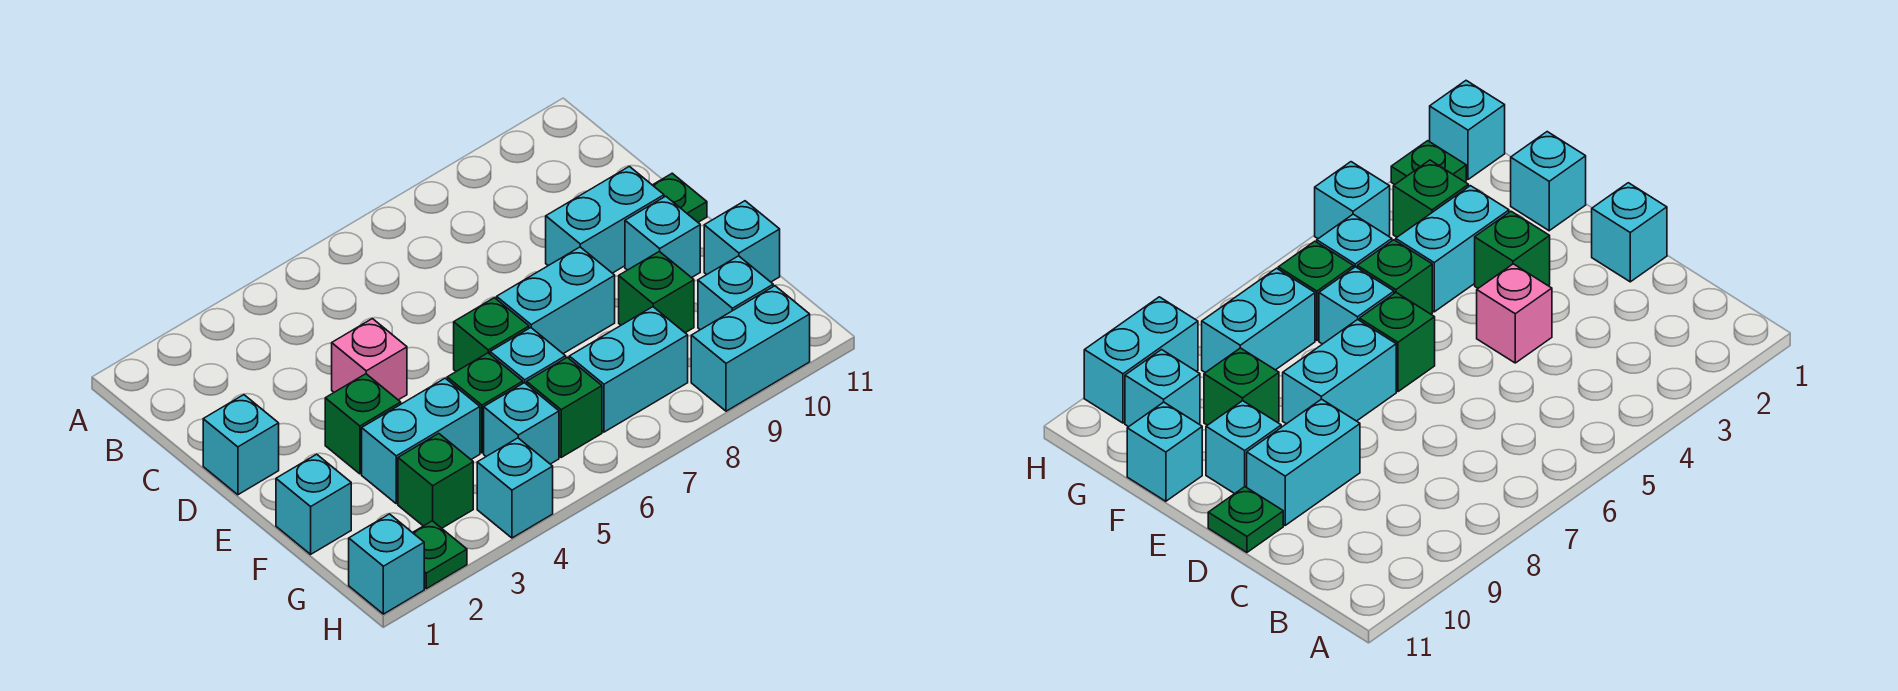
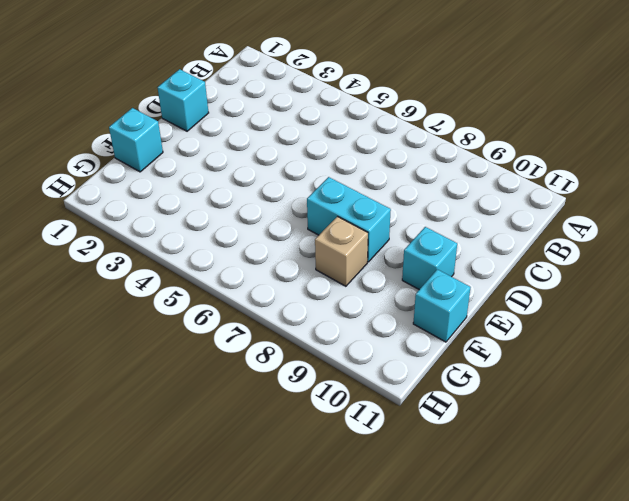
tan brick F8 level 1 -> none
none -> pink brick D4 level 1
none -> cyan brick D9:D10 level 1
none -> green plate D11 level 1

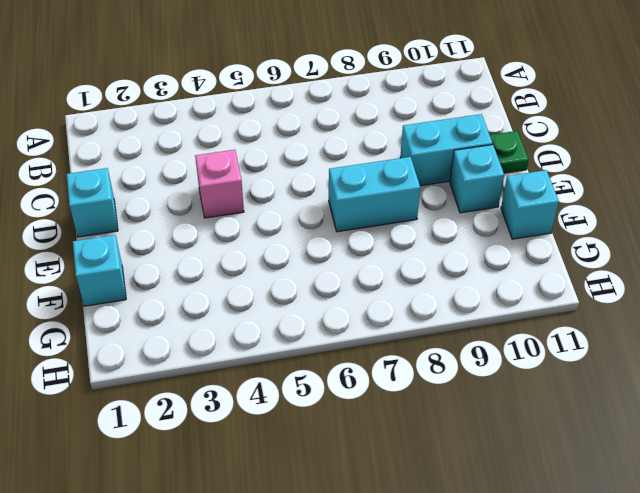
none -> green brick E3 level 1
none -> green brick E6 level 1
none -> cyan brick F3:F4 level 1

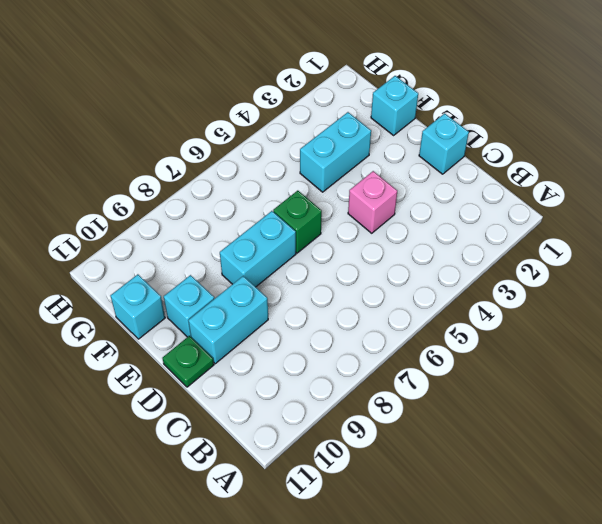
none -> green brick E3 level 1
none -> green brick F5 level 1
none -> cyan brick F6 level 1

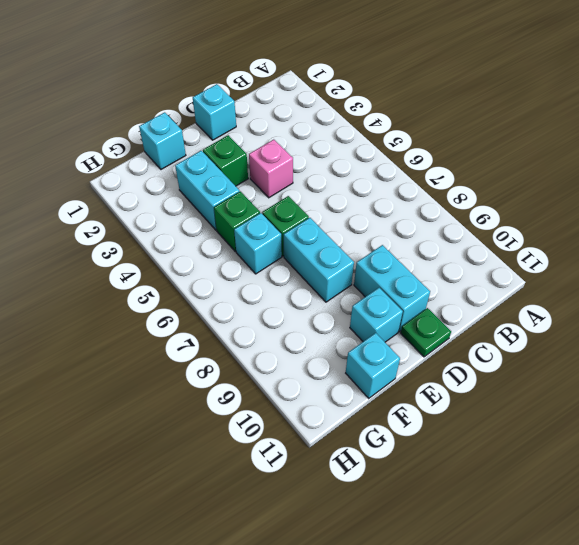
none -> green brick F9 level 1
none -> green brick G3 level 1
none -> cyan brick G5 level 1

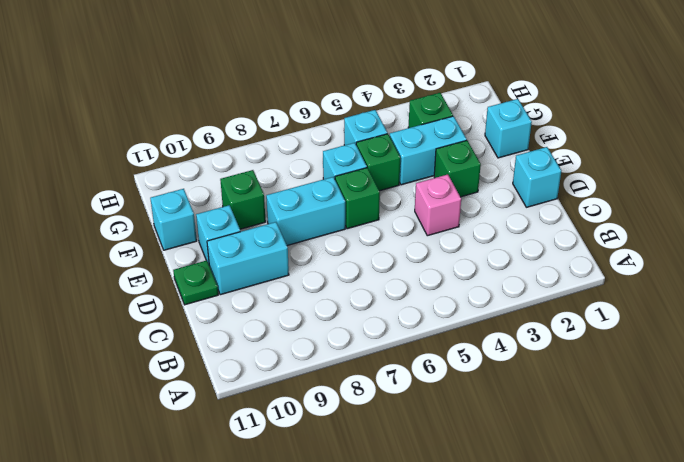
none -> green brick G6 level 1
none -> cyan brick G7:G8 level 1
none -> cyan brick G10 level 1

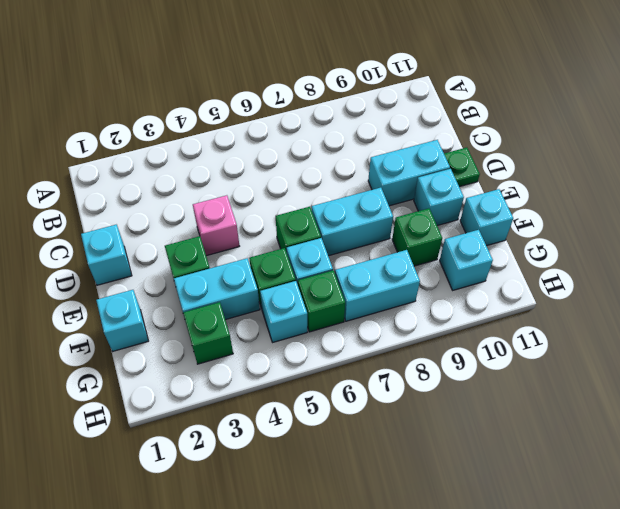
none -> cyan brick H1 level 1
none -> green plate H2 level 1
none -> cyan brick H4 level 1

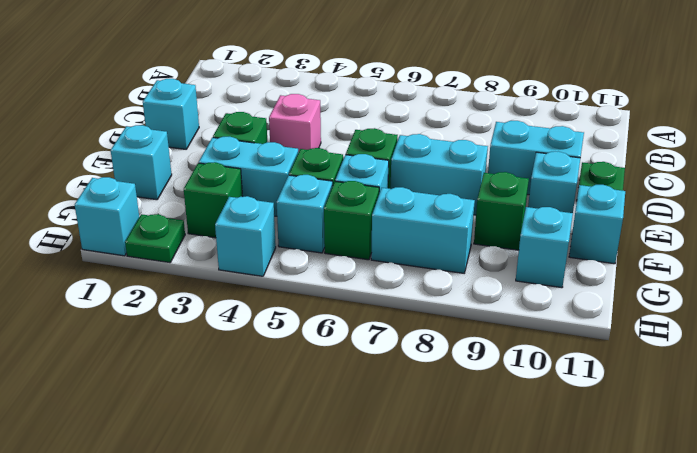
none -> cyan brick H9:H10 level 1

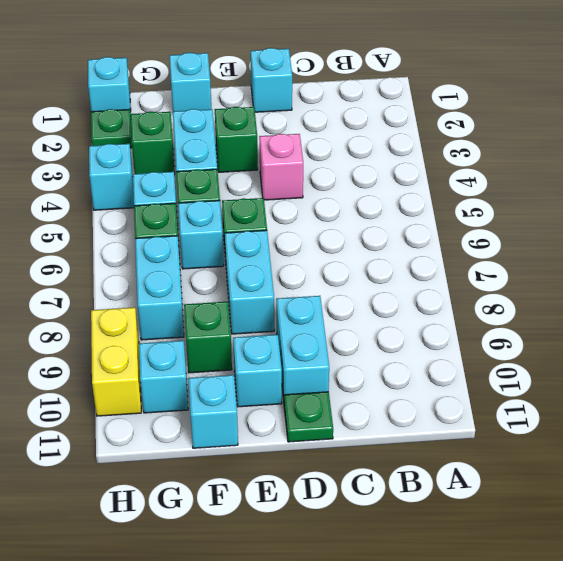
yellow brick H9:H10 level 1 -> cyan brick H9:H10 level 1

